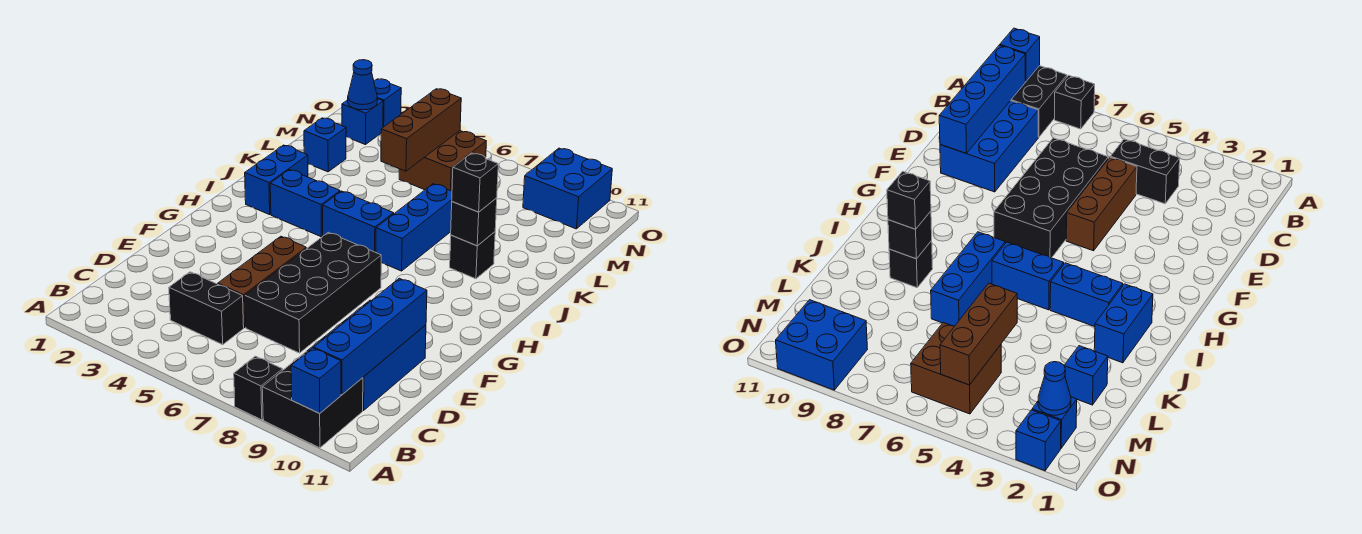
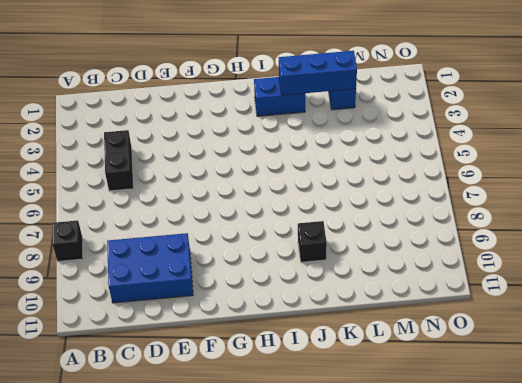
blue brick J2:L2 level 2 -> blue brick I7:K7 level 1
none -> black brick A9:B10 level 1
none -> brown brick D5:F5 level 1
none -> black brick D6:G7 level 1

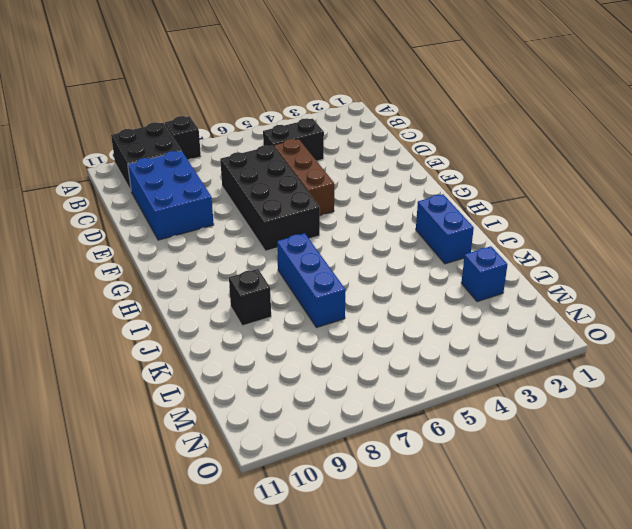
none -> blue brick I3:I4 level 1
none -> blue brick I5:I6 level 1
none -> brown brick M5:N6 level 1

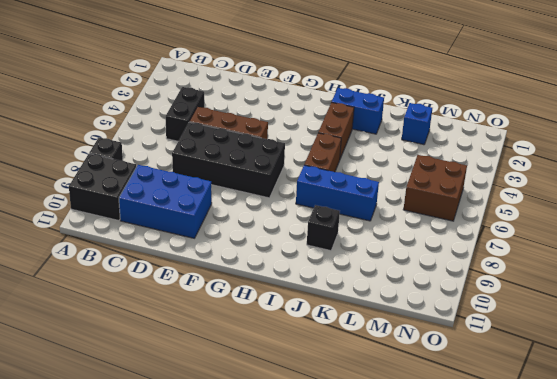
brown brick I3:I4 level 1 -> blue brick I3:I4 level 1
brown brick I5:I6 level 1 -> blue brick I5:I6 level 1
none -> blue brick N2 level 1
none -> blue brick N9:O10 level 1
none -> blue brick O2 level 1

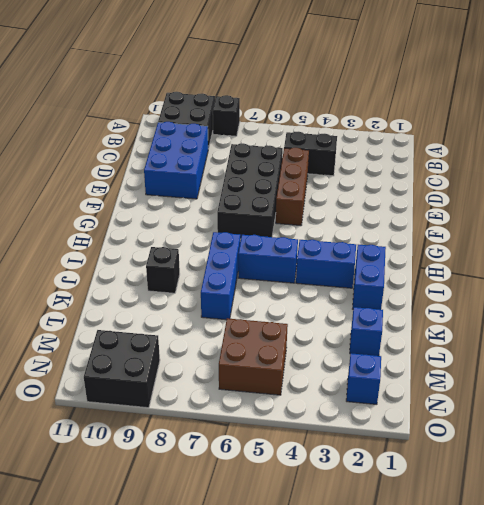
black brick N9:O10 level 1 -> blue brick N9:O10 level 1
none -> blue brick O2 level 1
none -> blue brick A10 level 2
none -> blue brick B10:E10 level 2

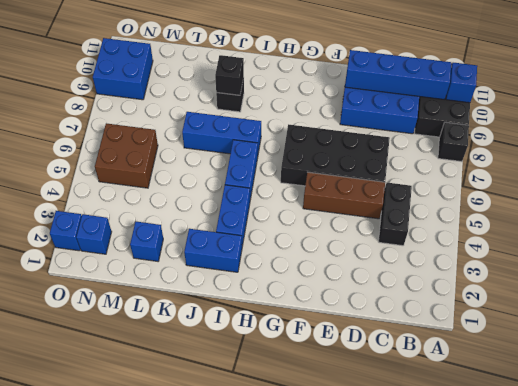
none -> brown brick L5:N5 level 2
none -> blue cone N2 level 2
none -> black brick J9 level 3

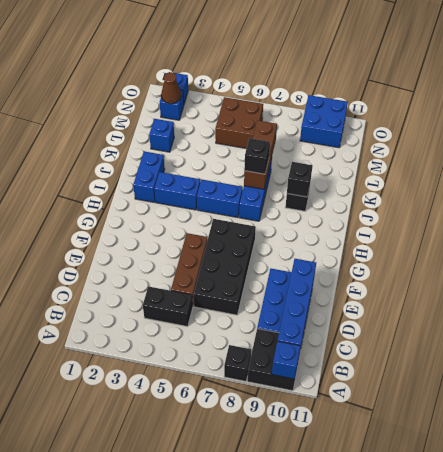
brown brick J7:L7 level 2 -> brown brick L5:N5 level 2
black brick J7 level 3 -> black brick J9 level 3
brown cone N2 level 2 -> blue cone N2 level 2

